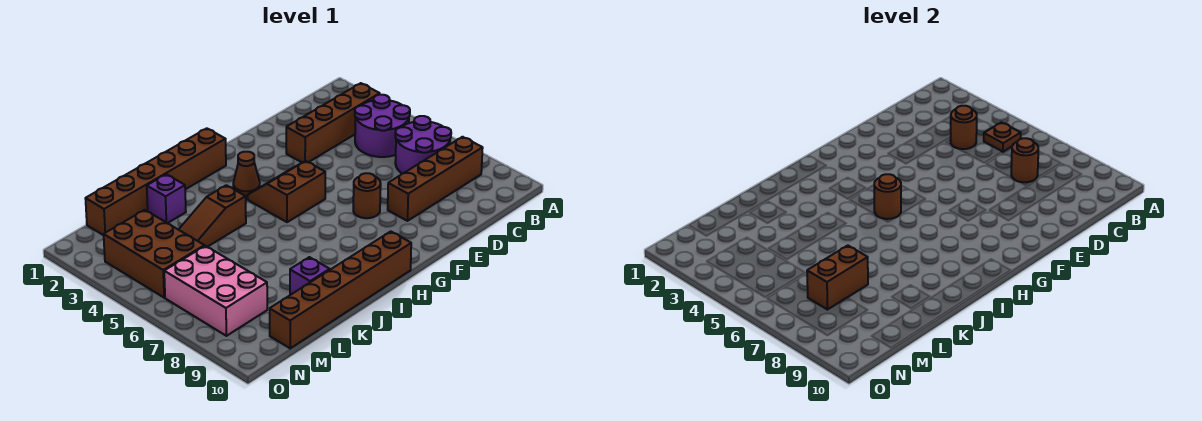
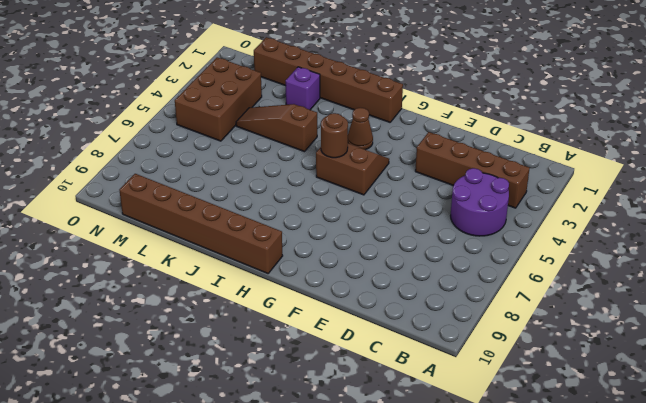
none -> purple round brick B6:C7 level 1
none -> brown brick B8:E8 level 1
none -> brown round brick F7 level 1

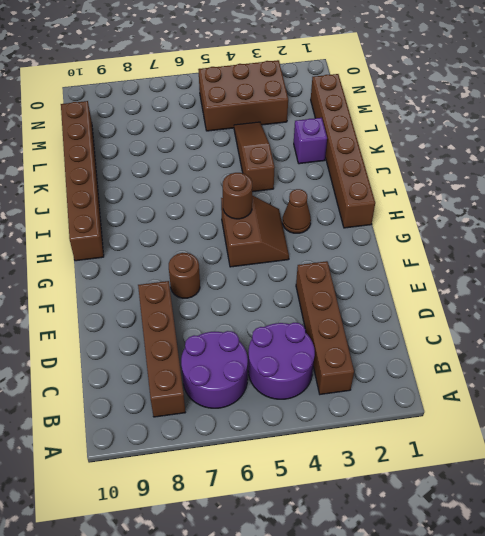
none -> purple brick K9 level 1
none -> pink brick M6:N8 level 1
none -> brown plate B5 level 2

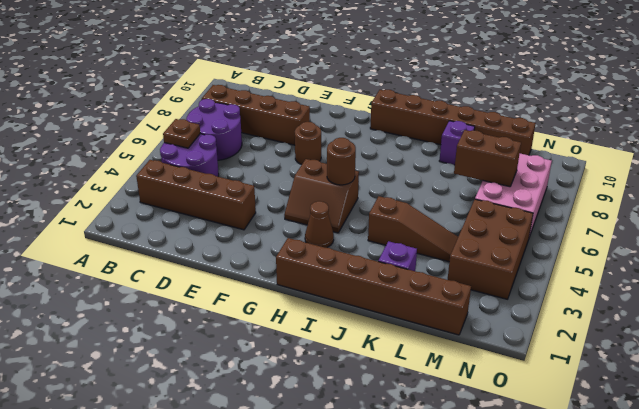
none -> brown round brick C4 level 2
none -> brown round brick C7 level 2

